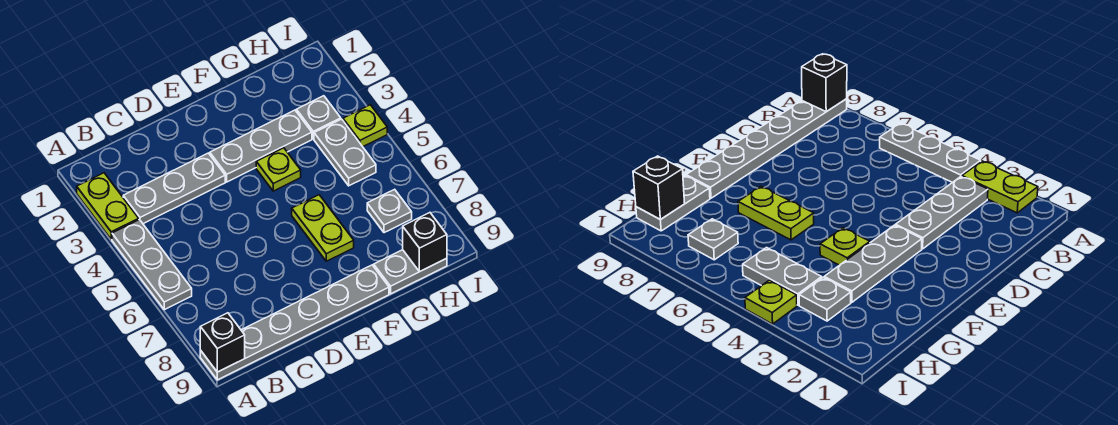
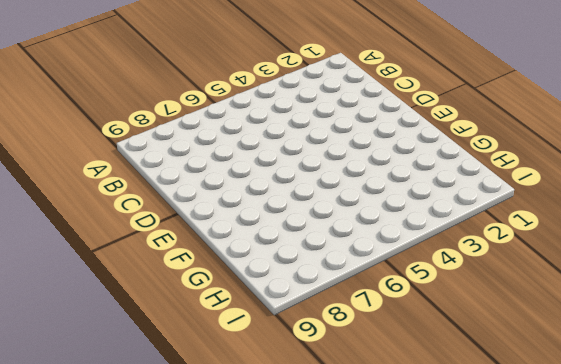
none -> lime plate A2:A3 level 1
none -> grey plate A4:A6 level 1
none -> grey plate A9:F9 level 1

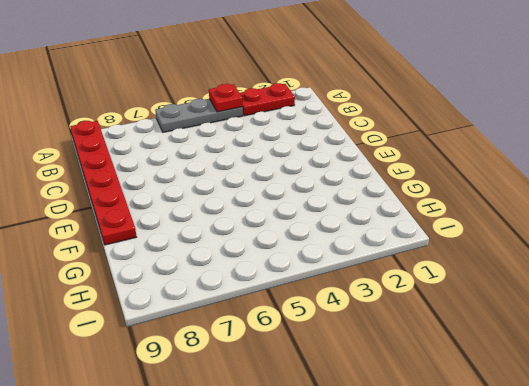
red plate A2:A3 level 1 -> lime plate A2:A3 level 1
red plate A4 level 2 -> none
red plate A9:F9 level 1 -> grey plate A9:F9 level 1
none -> grey plate B3:D3 level 1
none -> grey plate E3:G3 level 1
none -> lime plate F4 level 1

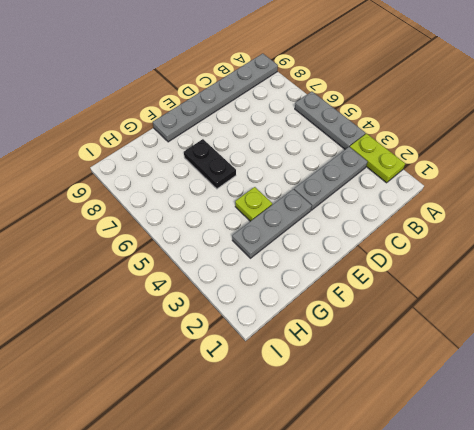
black plate F6:F7 level 1 -> lime plate F6:F7 level 1
none -> grey plate G9:H9 level 1
none -> grey plate H3 level 1
none -> grey plate H4:H5 level 1

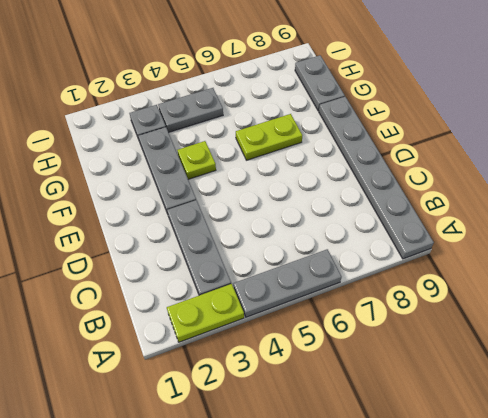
none -> grey plate H7 level 1
none -> lime plate I4 level 1
none -> black brick A9 level 2

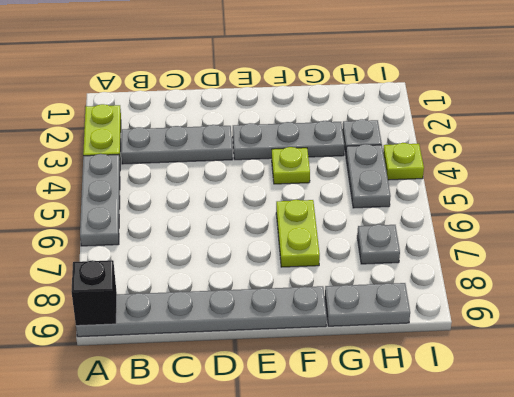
none -> black brick H9 level 2

